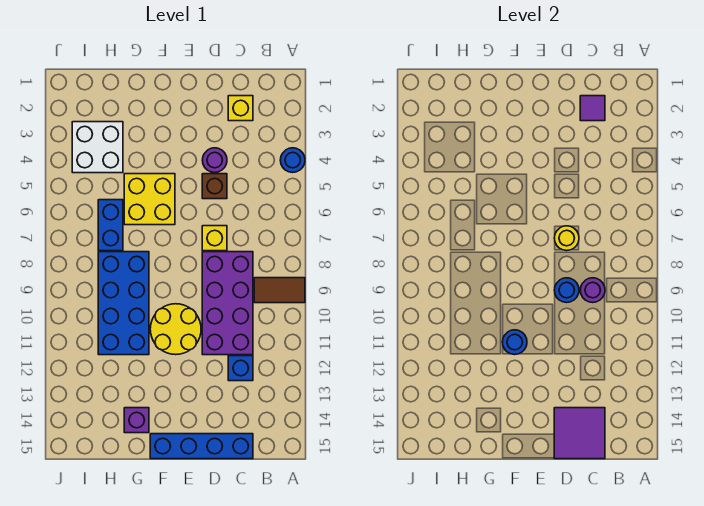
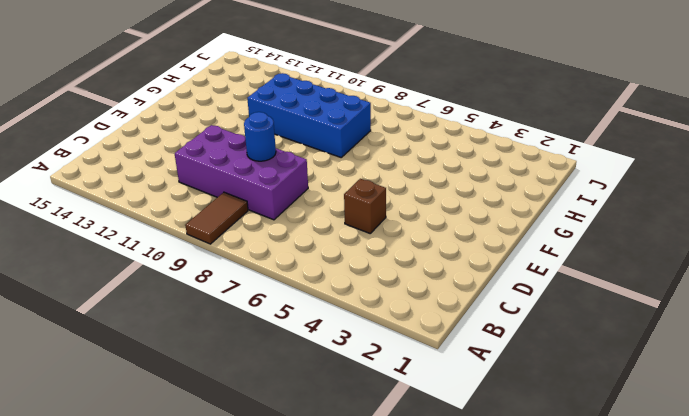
none -> blue round brick A4 level 1
none -> yellow brick C2 level 1
none -> blue brick C12 level 1

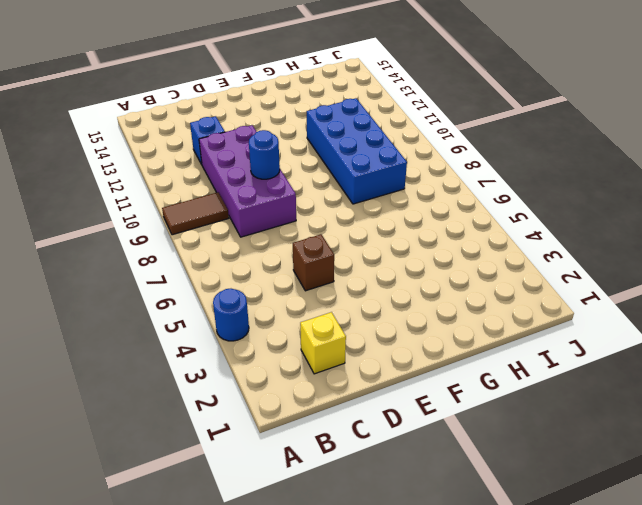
none -> blue brick C15:F15 level 1
none -> purple round brick D4 level 1
none -> yellow brick D7 level 1

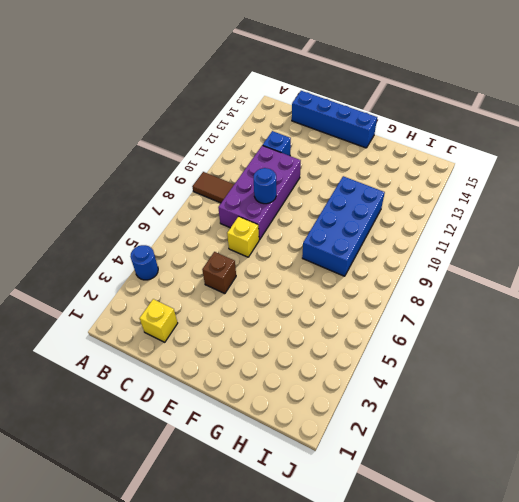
none -> purple round brick D4 level 1
none -> yellow round brick E10:F11 level 1
none -> yellow brick F5:G6 level 1

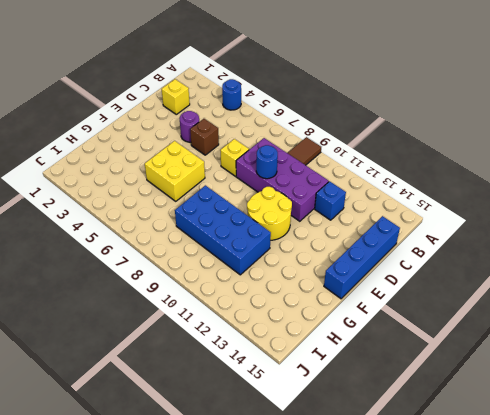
none -> purple brick G14 level 1
none -> white brick H3:I4 level 1
none -> blue brick H6:H7 level 1

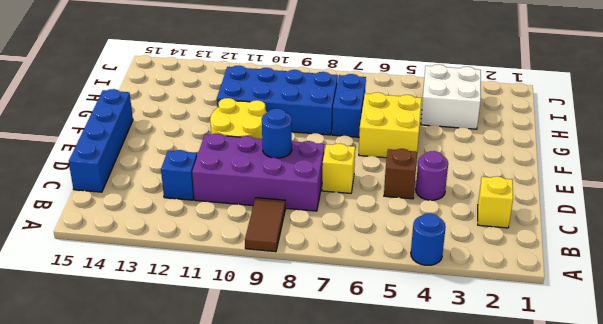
blue brick G7:H7 level 1 -> blue brick H6:H7 level 1
none -> purple brick G14 level 1
none -> purple tile C2 level 2
none -> purple round brick C9 level 2

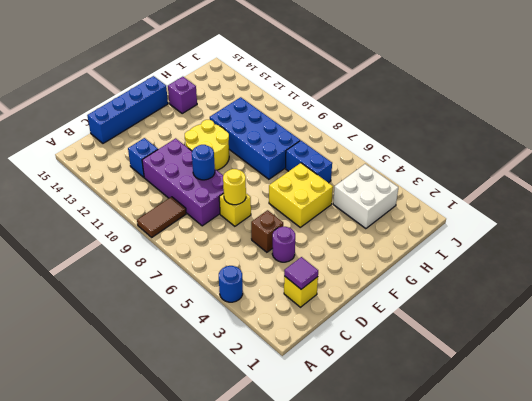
none -> purple round brick C9 level 2
none -> purple tile C14:D15 level 2
none -> blue round brick F11 level 2

